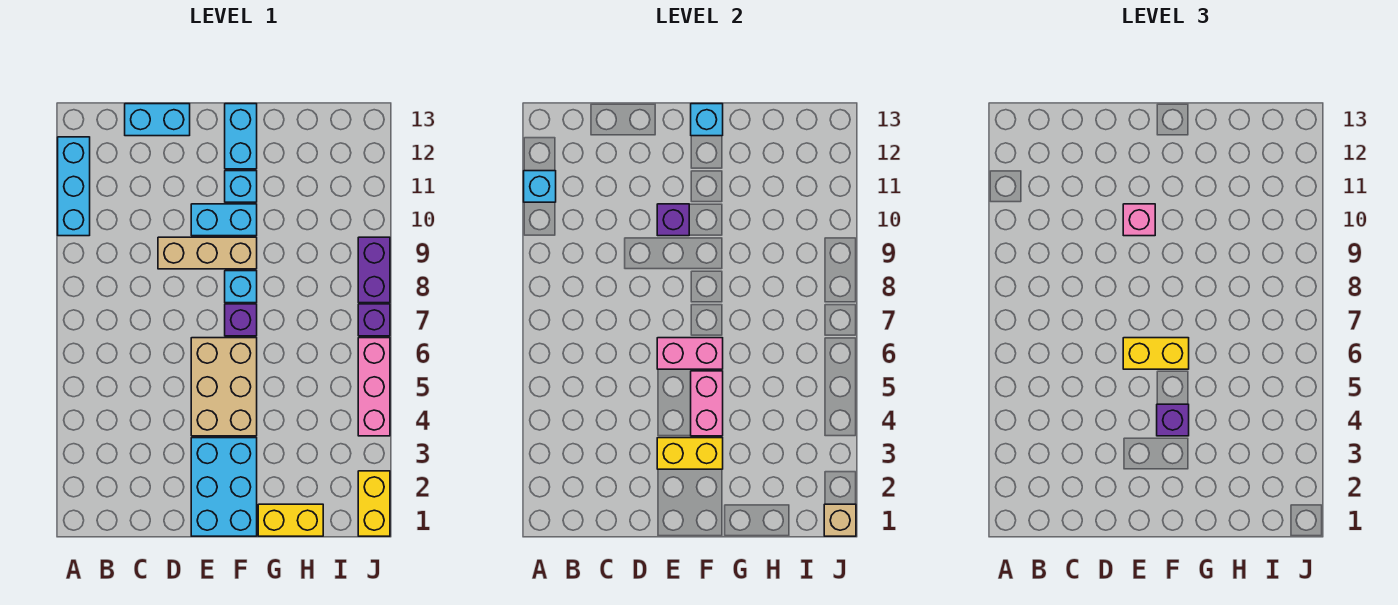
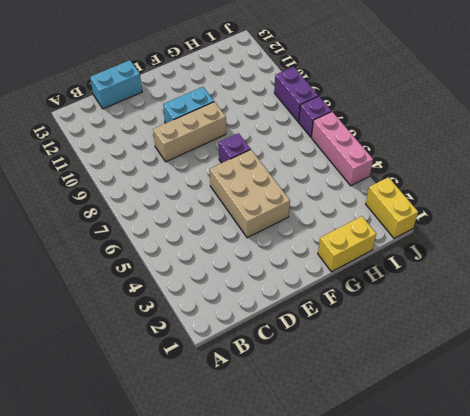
none -> cyan brick A10:A12 level 1
none -> cyan brick E1:F3 level 1
none -> cyan brick F8 level 1

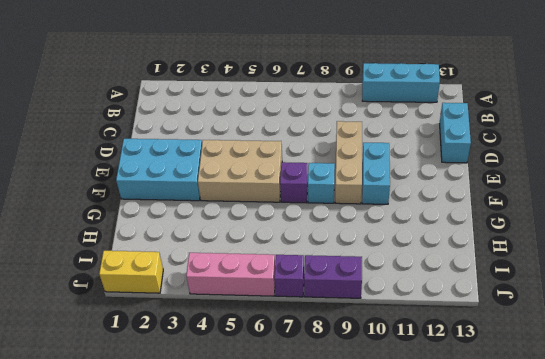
none -> cyan brick F11 level 1
none -> cyan brick F12:F13 level 1
none -> yellow brick G1:H1 level 1

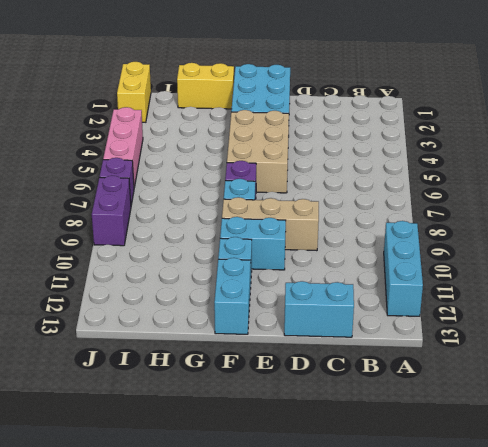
none -> cyan brick A11 level 2
none -> yellow brick E3:F3 level 2
none -> pink brick E6:F6 level 2

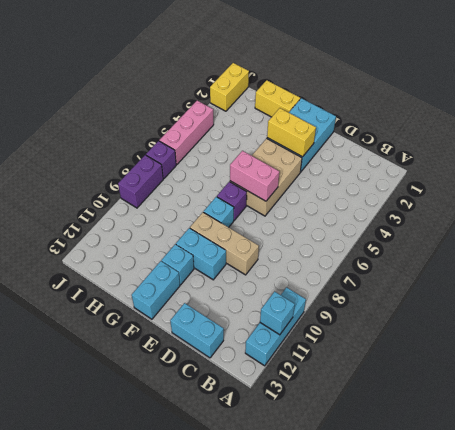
none -> purple brick E10 level 2
none -> pink brick F4:F5 level 2
none -> cyan brick F13 level 2

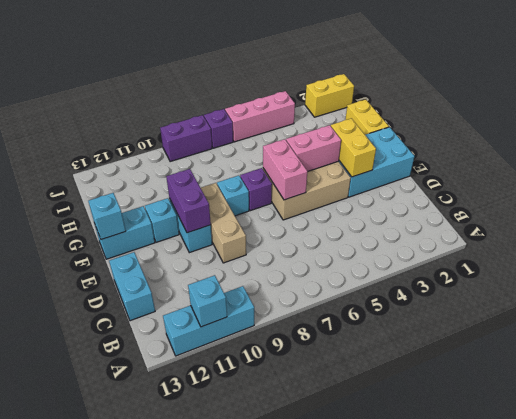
purple brick E10:F10 level 2 -> purple brick E10 level 2
none -> tan brick J1 level 2
none -> yellow brick E6:F6 level 3
none -> pink brick E10 level 3

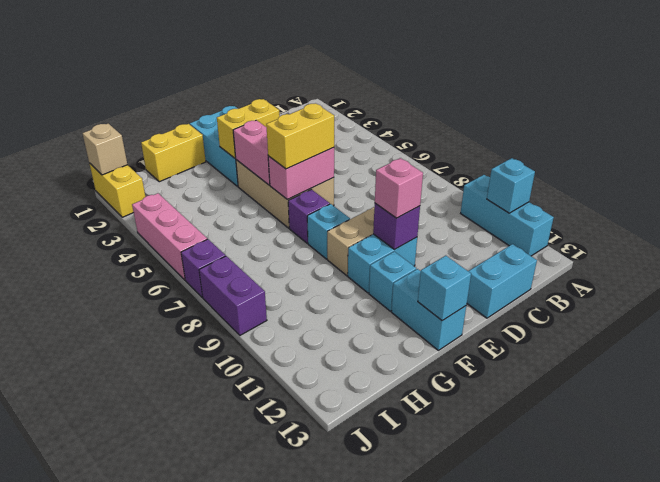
none -> purple brick F4 level 3

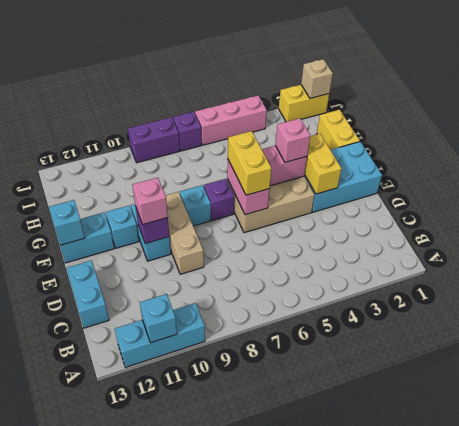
pink brick F4 level 3 -> purple brick F4 level 3

